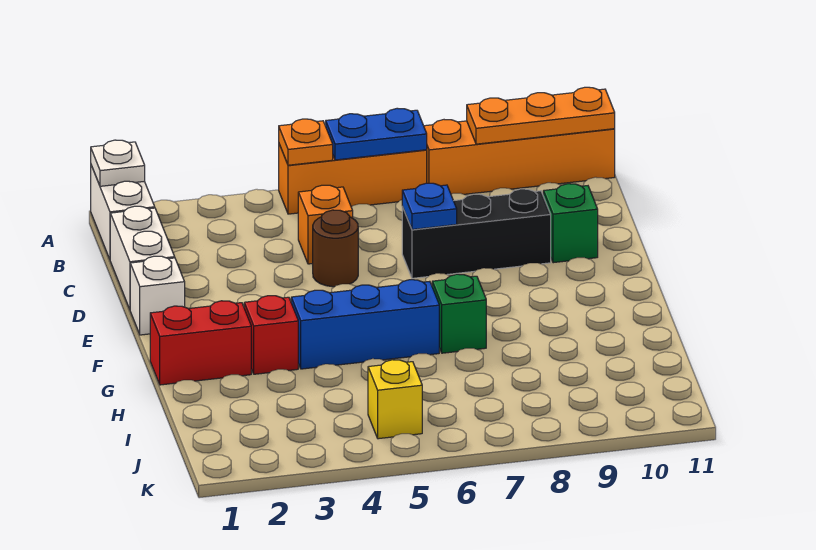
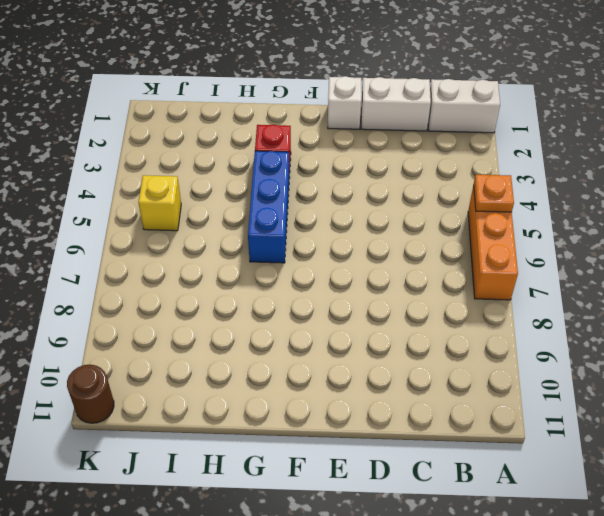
brown round brick K11 level 1 -> brown round brick D5 level 1
none -> orange brick A8:A11 level 1
none -> orange brick C5 level 1
none -> black brick D7:D9 level 1

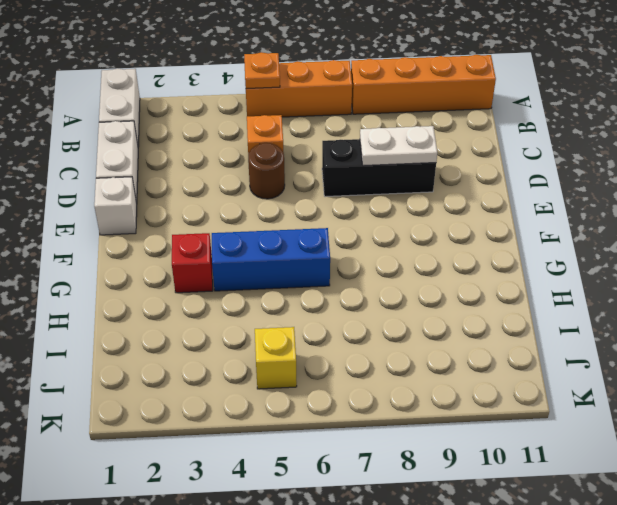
white plate D8:D9 level 2 -> none
none -> green brick D10 level 1
none -> red brick G1:G2 level 1
none -> green brick G7 level 1

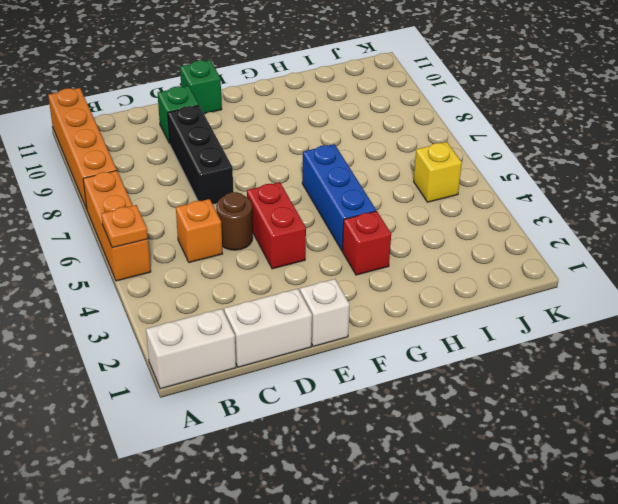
red brick E4:E5 level 1 -> red brick G1:G2 level 1
green brick E11 level 1 -> green brick G7 level 1
none -> white plate A1 level 2
none -> blue plate A6:A7 level 2
none -> orange plate A9:A11 level 2

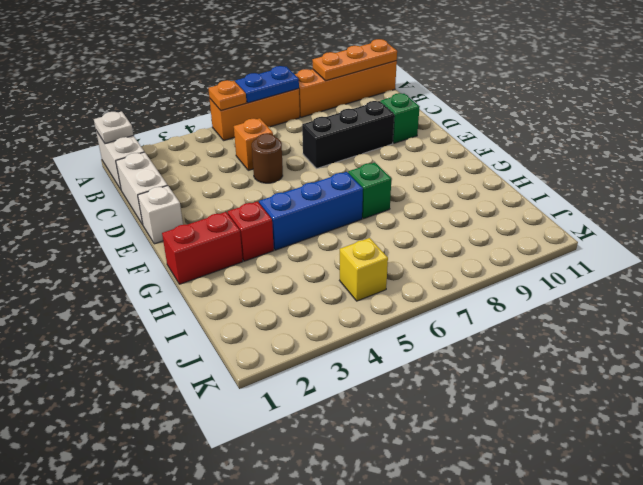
none -> blue plate D7 level 2

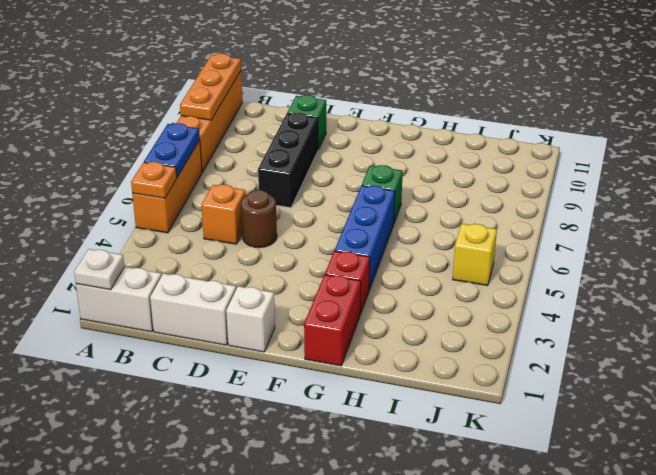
none -> blue plate D7 level 2

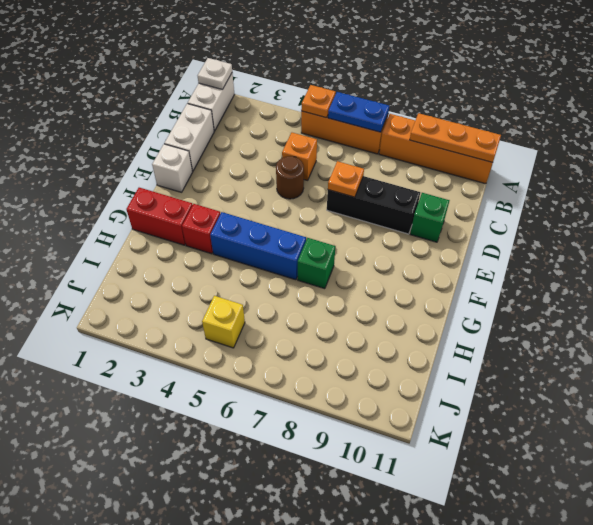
orange plate D7 level 2 -> blue plate D7 level 2

